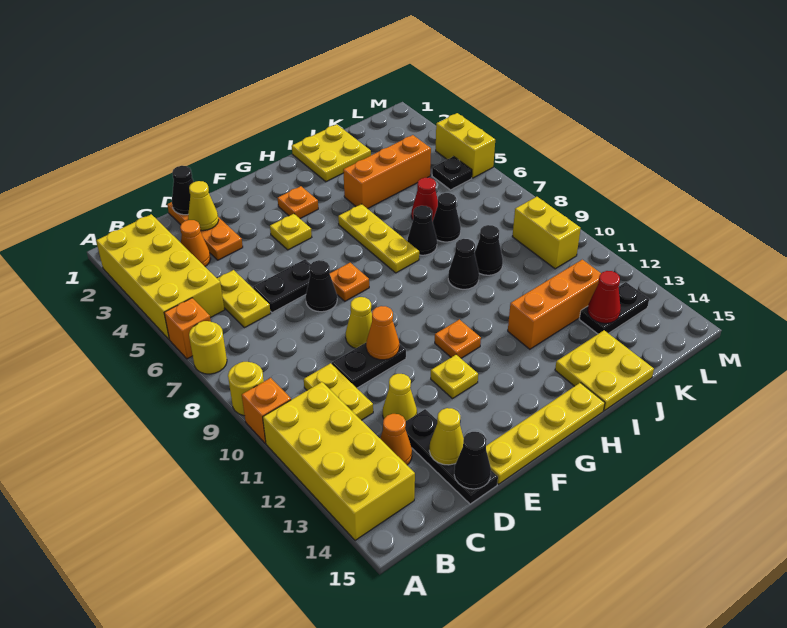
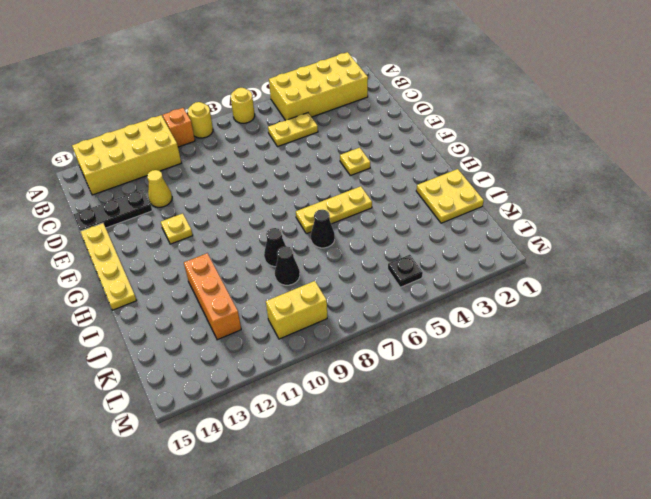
none -> orange brick A6 level 1
none -> orange cone C3 level 1
none -> yellow plate C10:C11 level 1
none -> orange cone C13 level 1

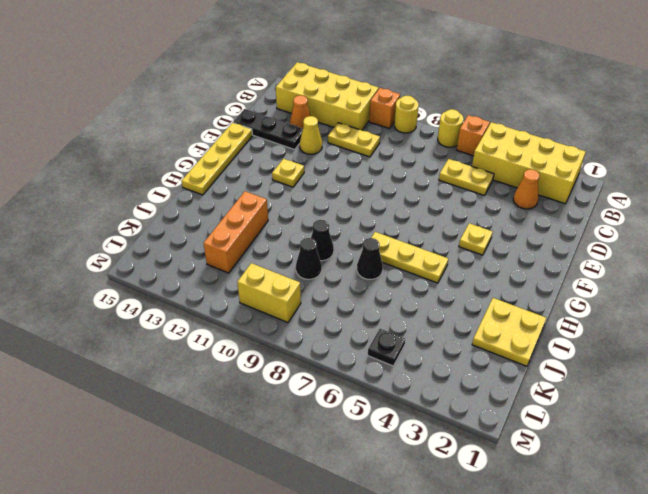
none -> orange plate D1:D3 level 1
none -> black plate D6:E6 level 1
none -> black plate D10:E10 level 1
none -> black cone E7 level 1

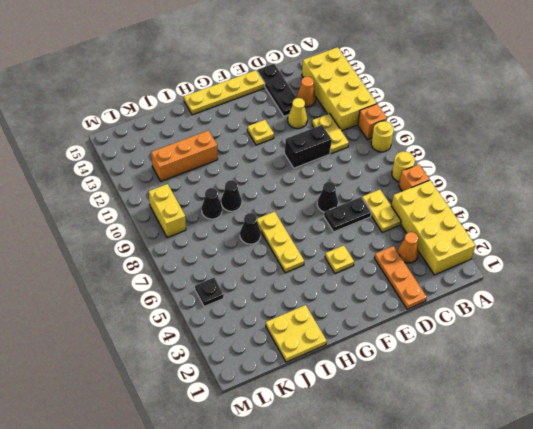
black brick D10:E10 level 1 -> black plate D10:E10 level 1
none -> yellow cone E9 level 1
none -> orange plate F7 level 1
none -> orange plate G3 level 1
none -> orange plate G11 level 1

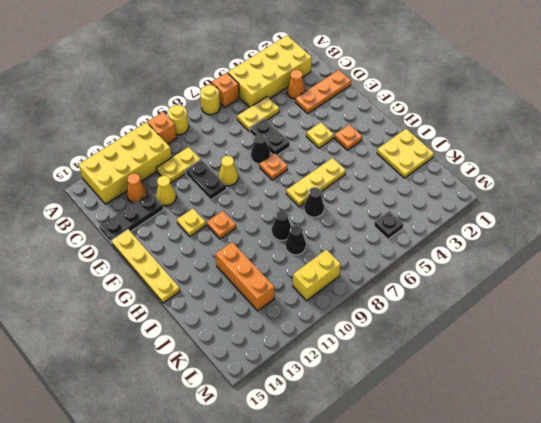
none -> orange brick I4:K4 level 1
none -> yellow plate I14:J15 level 1
none -> red cone J6 level 1
none -> black cone J7 level 1

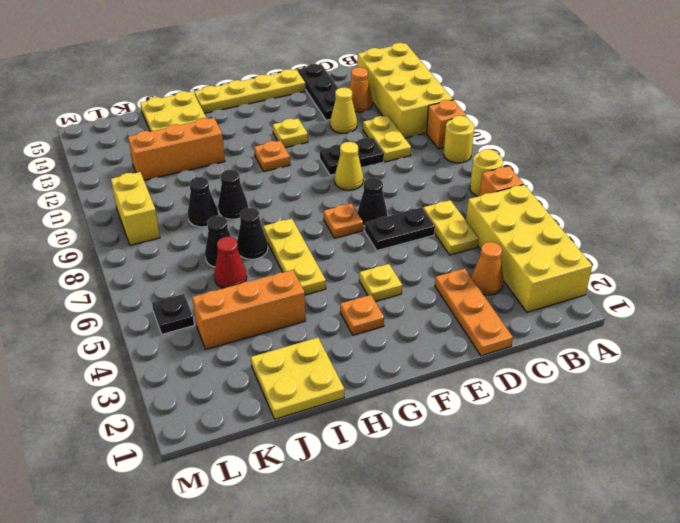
none -> black plate K13:L13 level 1
none -> yellow brick M4:M5 level 1
none -> black cone D1 level 2
none -> yellow cone D2 level 2

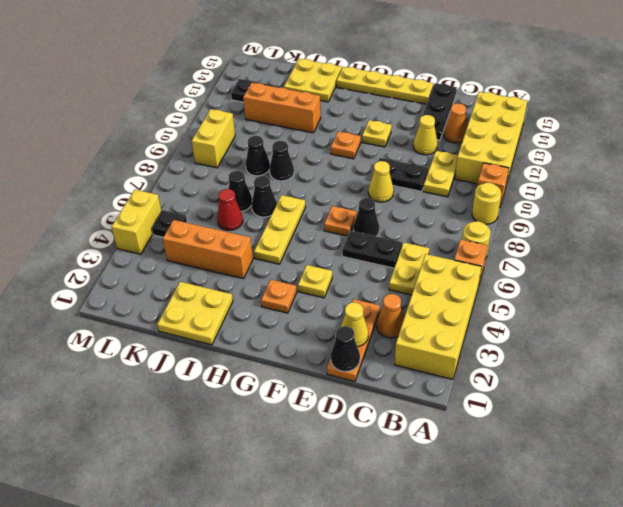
none -> yellow cone D14 level 2
none -> black cone D15 level 2
none -> orange cone E10 level 2
none -> red cone K13 level 2

